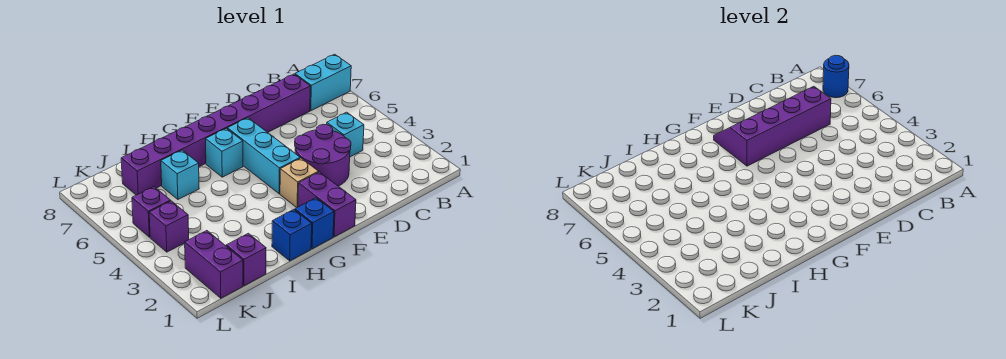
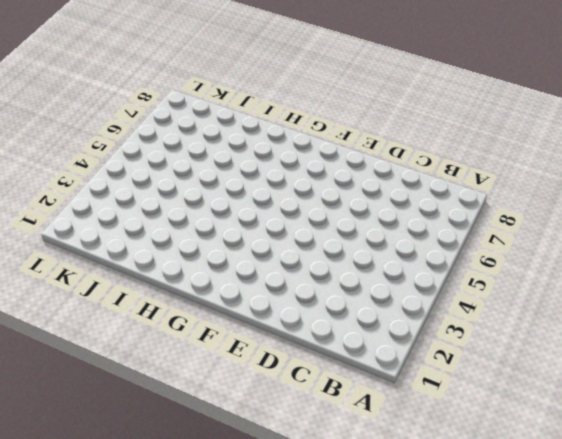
none -> cyan brick A7:B7 level 1
none -> cyan brick C4 level 1
none -> purple brick C7:J7 level 1

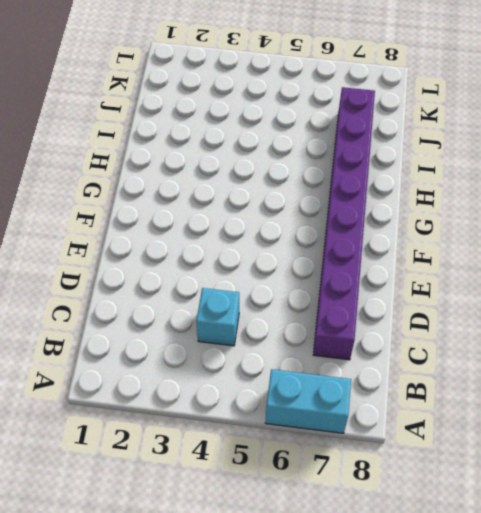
cyan brick A6:A7 level 1 -> cyan brick A7:B7 level 1
none -> purple round brick D3:E4 level 1
none -> purple brick F1:F2 level 1
none -> tan brick F3 level 1

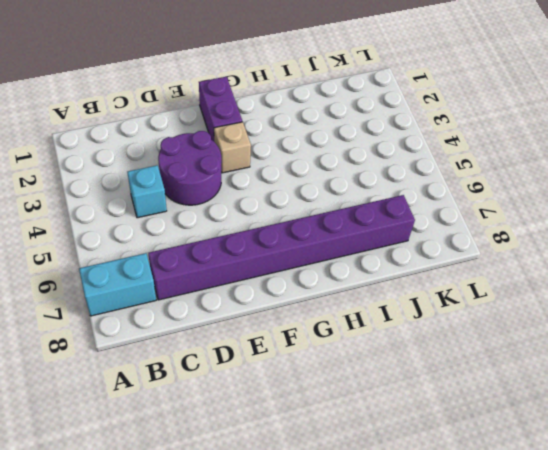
none -> cyan brick F4:F6 level 1
none -> blue brick G1 level 1
none -> cyan brick G6 level 1

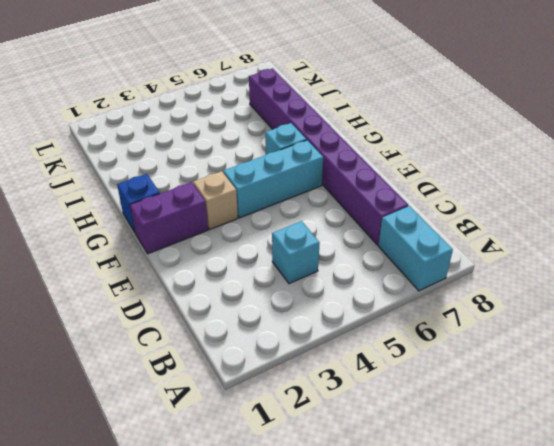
none -> purple round brick D3:E4 level 1
none -> blue brick H1 level 1
none -> cyan brick I6 level 1

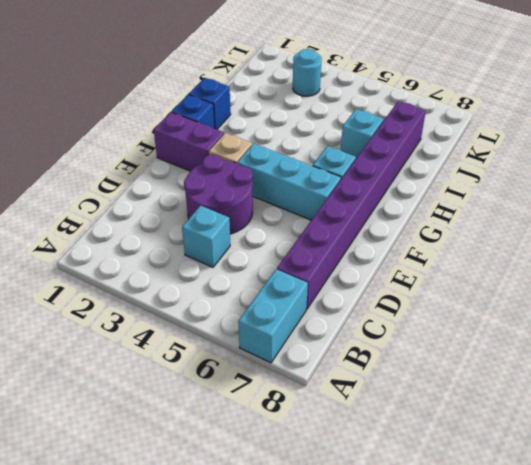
cyan round brick K3 level 1 -> none
none -> purple brick J1 level 1
none -> purple brick K1:K2 level 1
none -> purple brick K4 level 1

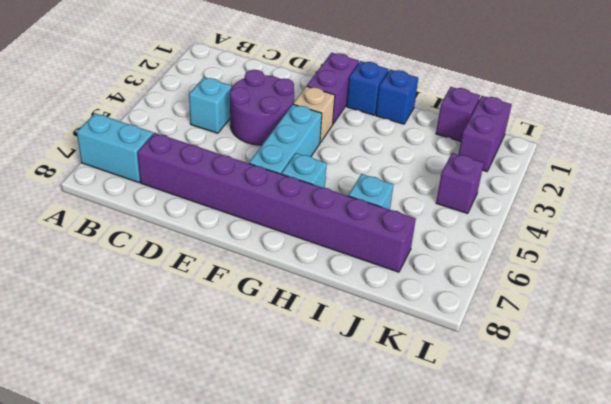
none -> purple brick K5 level 1
none -> blue round brick A7 level 2
none -> purple slope C6:F7 level 2 top 6

